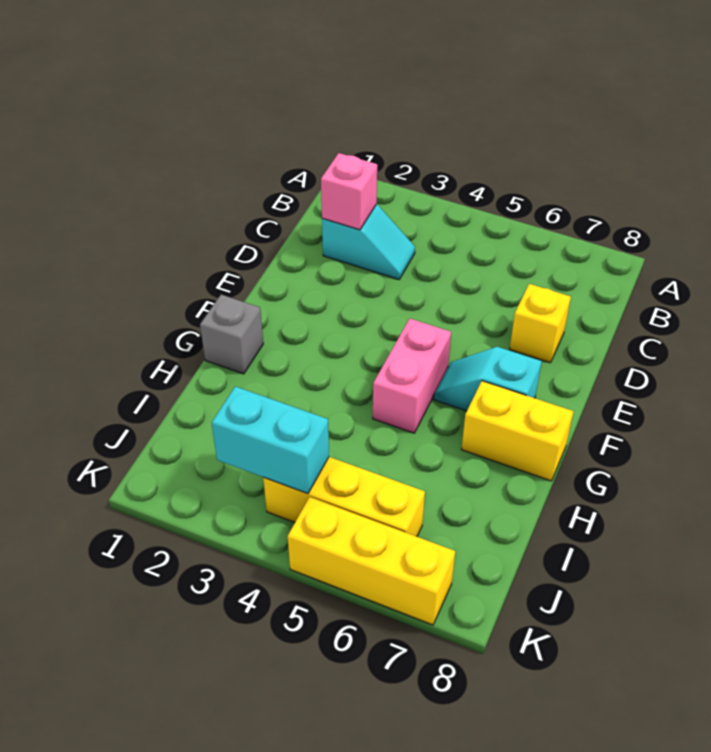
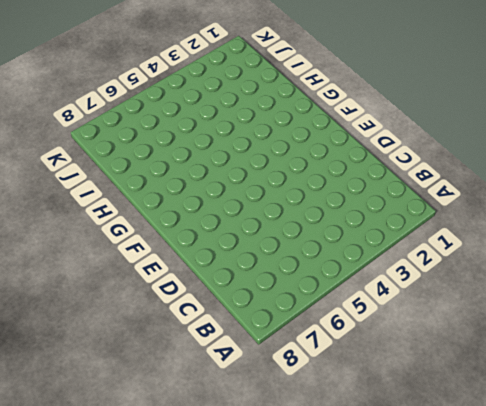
none -> cyan slope C2:C3 level 1 top 2
none -> yellow brick D7 level 1

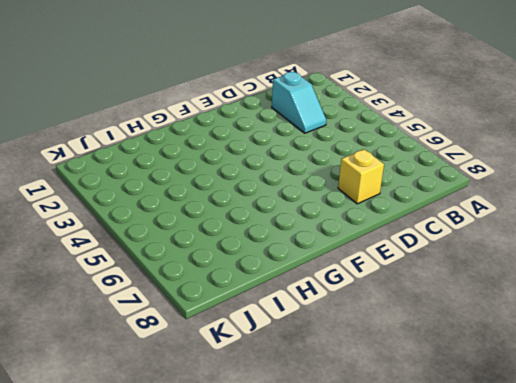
none -> pink brick F5:G5 level 1
none -> cyan slope F6:F7 level 1 top 7

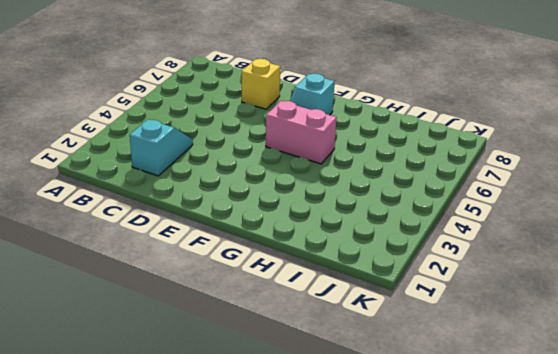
none -> grey brick G1 level 1
none -> yellow brick G7:G8 level 1

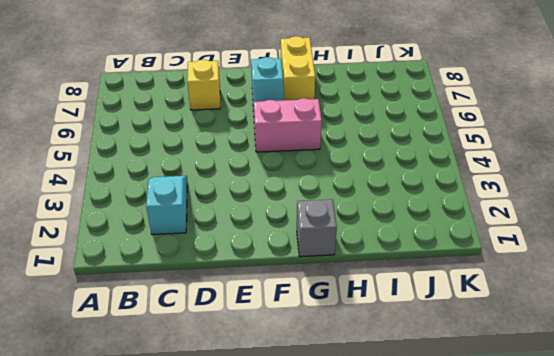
none -> yellow brick J4:J6 level 1
none -> yellow brick K5:K7 level 1

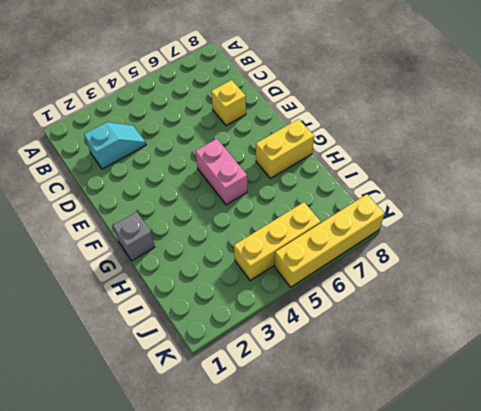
yellow brick K5:K8 level 1 -> yellow brick K5:K7 level 1
none -> cyan slope F6:F7 level 1 top 7
none -> pink brick C2 level 2

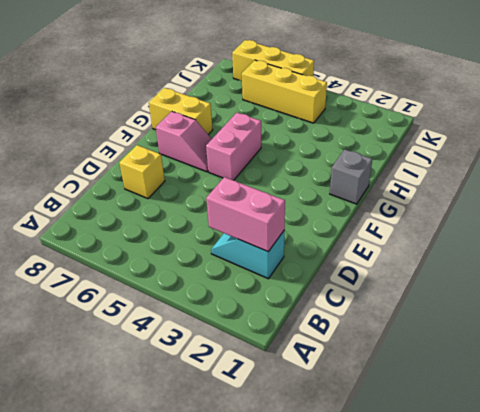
pink brick C2:C3 level 2 -> pink brick C2 level 2
pink slope F6:F7 level 1 top 7 -> cyan slope F6:F7 level 1 top 7
none -> cyan brick J3:J4 level 2

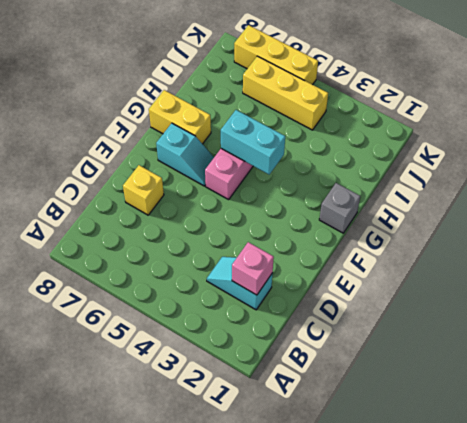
cyan brick G4:G5 level 2 -> cyan brick J3:J4 level 2

